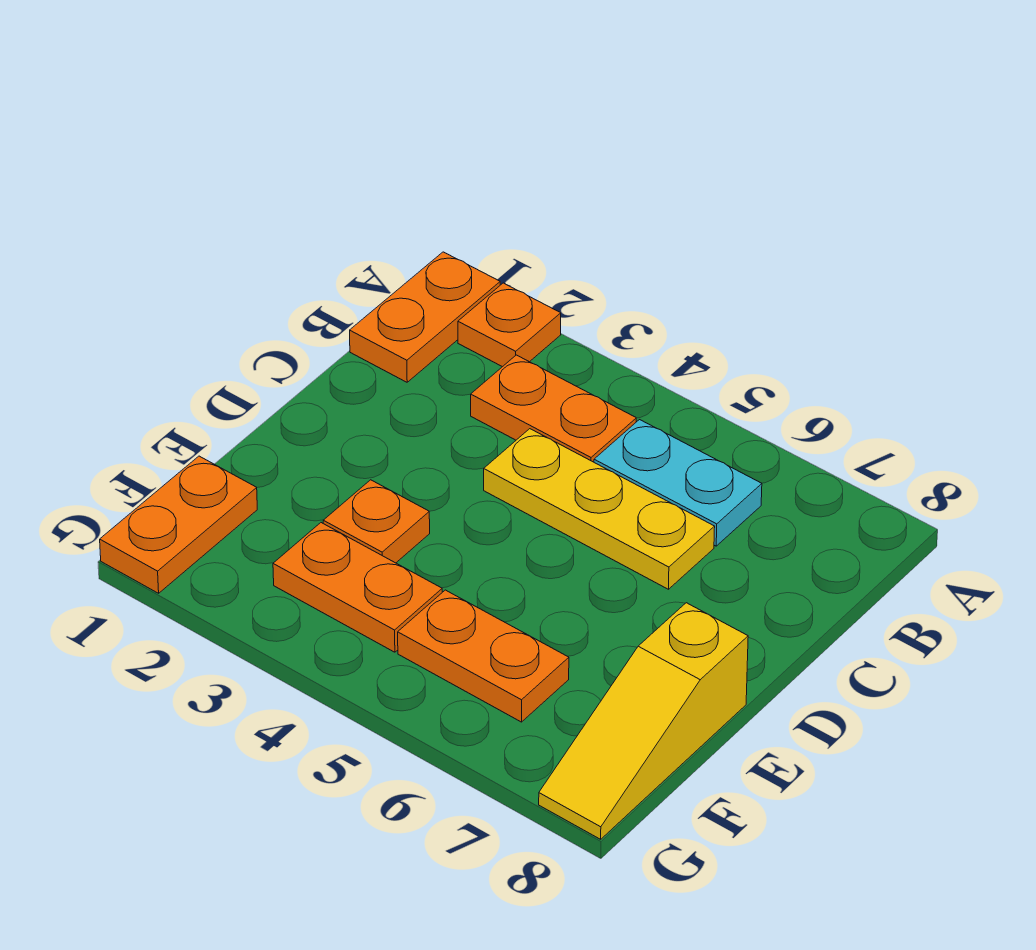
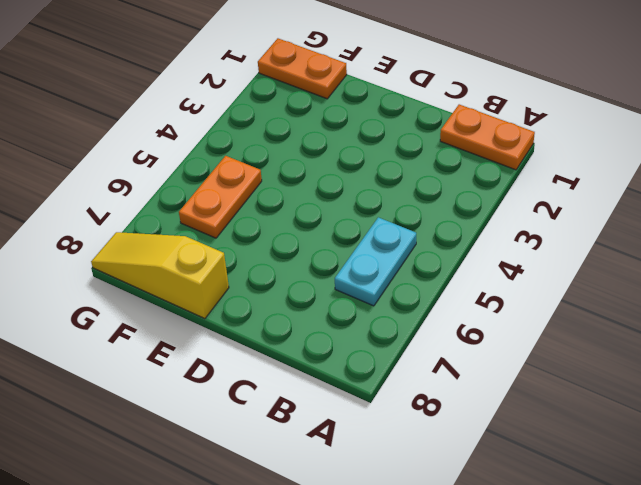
none -> orange plate A2 level 1
none -> orange plate B3:B4 level 1

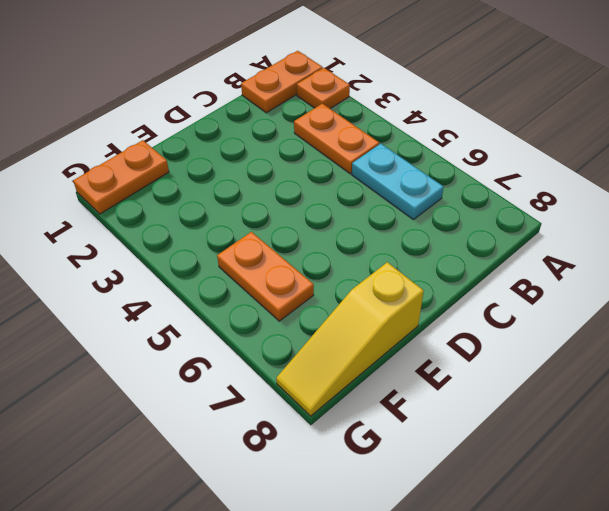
none -> yellow plate C4:C6 level 1
none -> orange plate E3 level 1

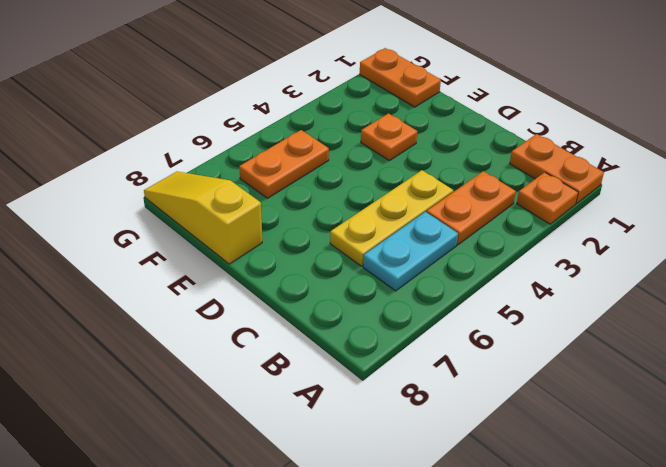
none -> orange plate F3:F4 level 1

